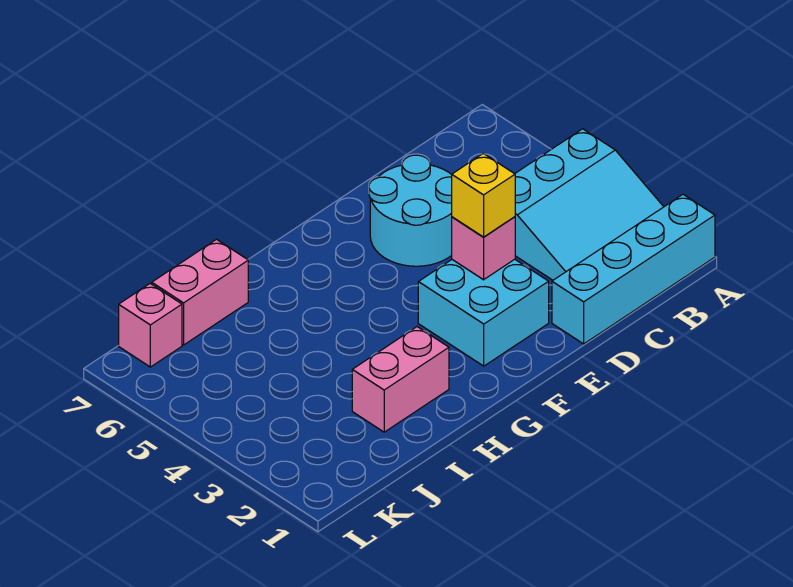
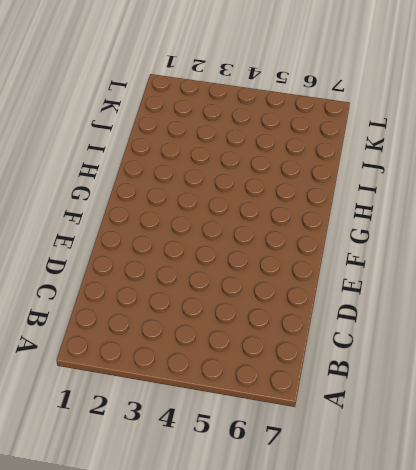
none -> cyan brick A1:D1 level 1
none -> cyan slope A2:C4 level 1 top 4

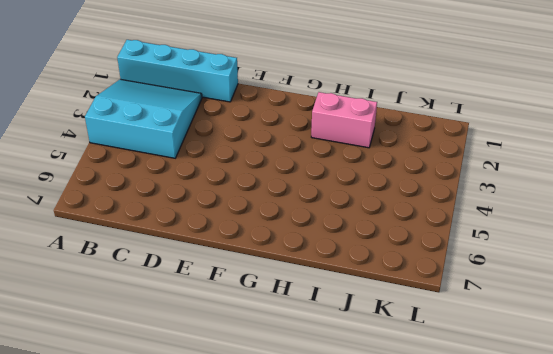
none -> cyan round brick D5:E6 level 1
none -> cyan brick E2:F3 level 1

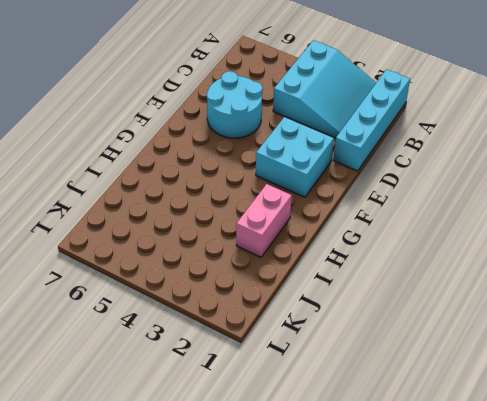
none -> pink brick I7:J7 level 1
none -> pink brick K7 level 1

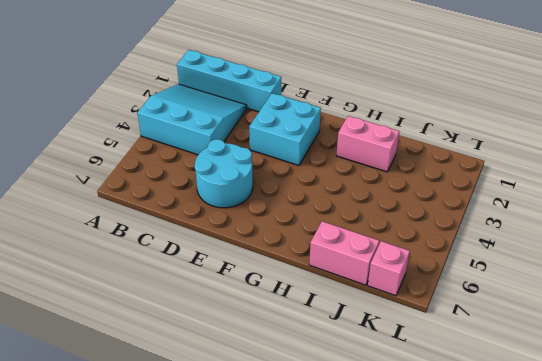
none -> pink brick E3 level 2
none -> yellow brick E3 level 3

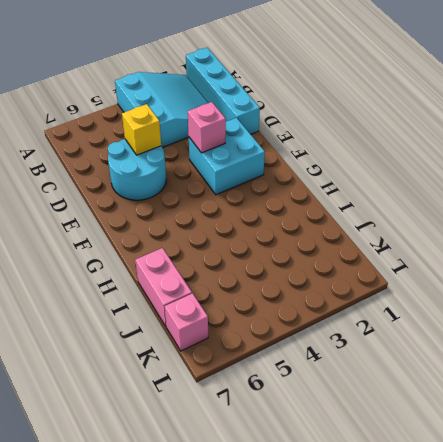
yellow brick D5 level 2 -> yellow brick E3 level 3
none -> pink brick H2:I2 level 1

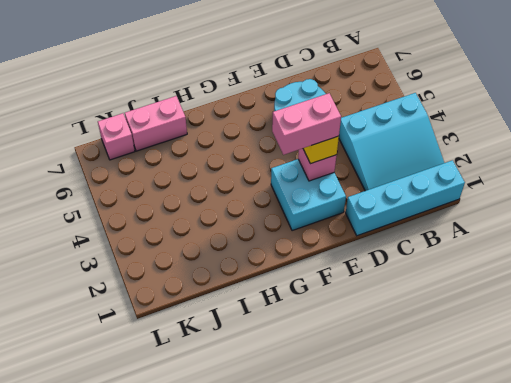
pink brick E3:F3 level 4 -> pink brick H2:I2 level 1

